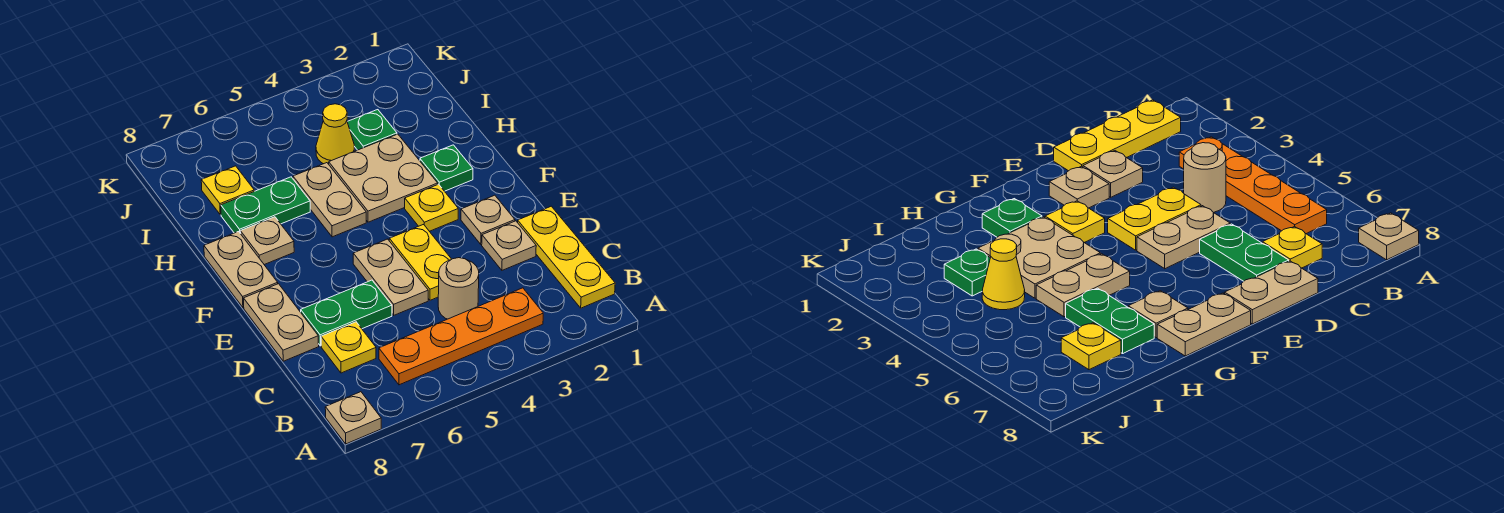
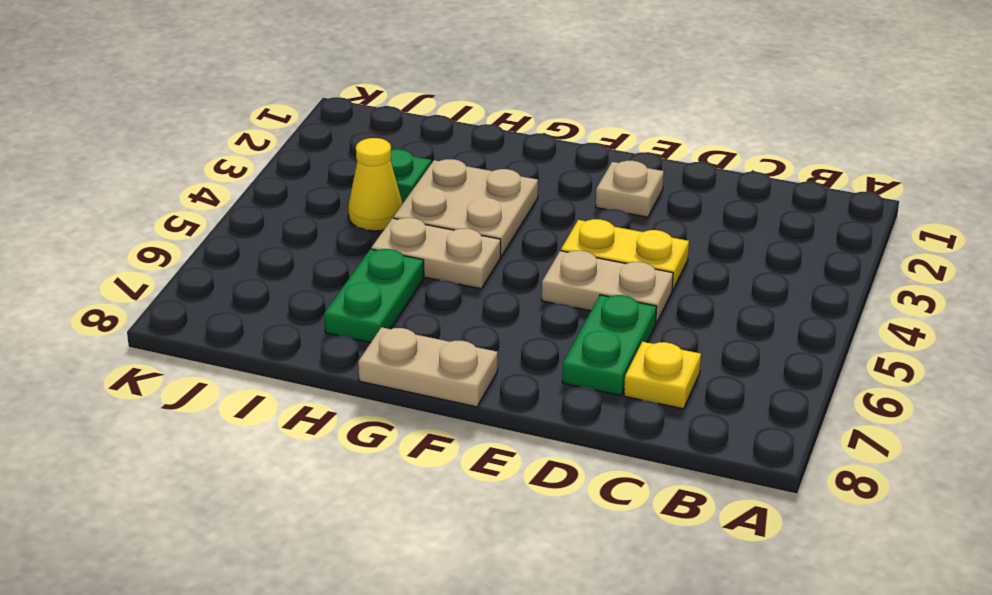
none -> tan plate A8 level 1
none -> yellow plate B1:D1 level 1
none -> orange plate B3:B6 level 1

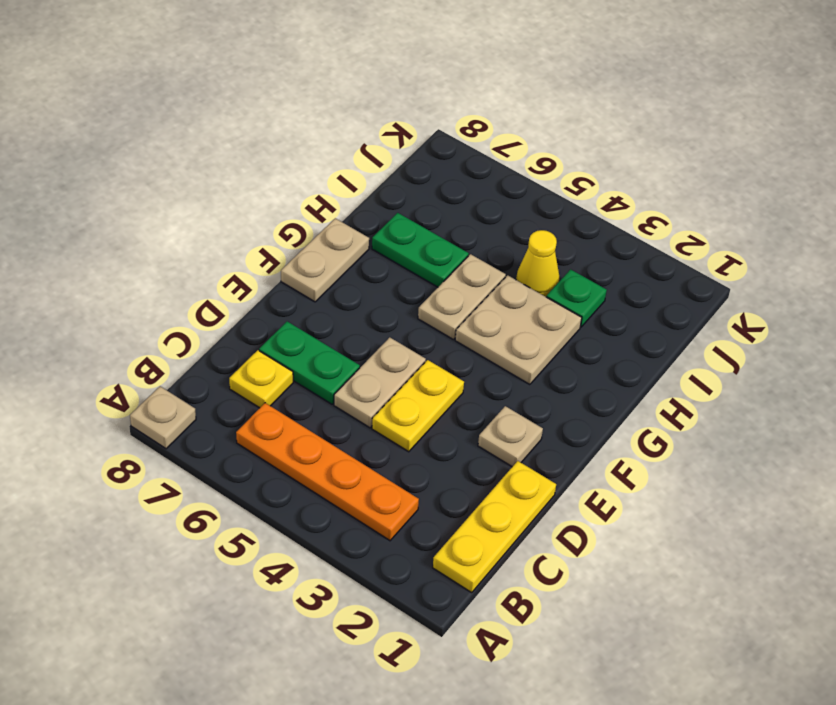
none -> tan round brick C4 level 1
none -> tan plate D2 level 1
none -> tan plate D8:E8 level 1

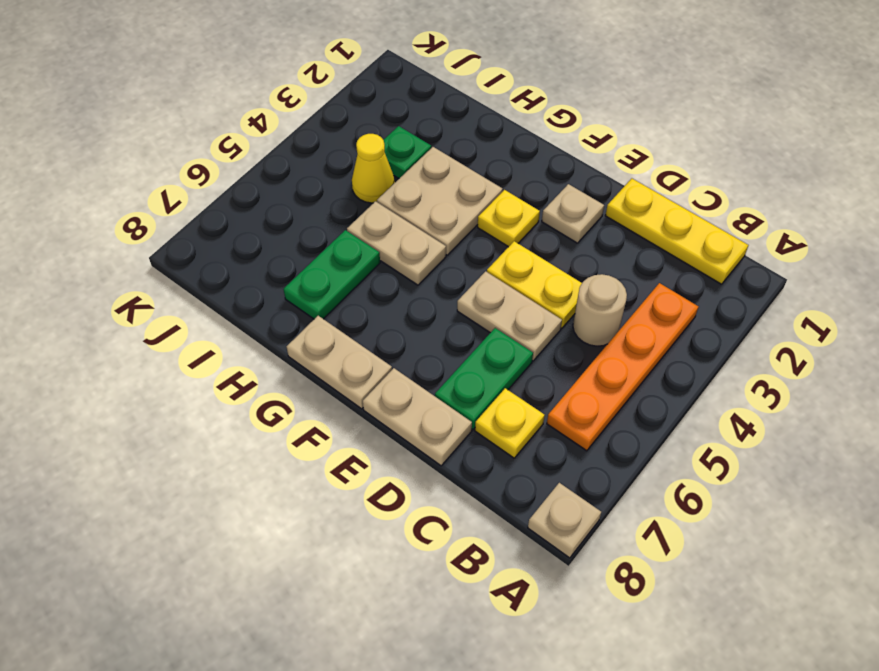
none -> tan plate D2 level 1
none -> green plate G2 level 1
none -> tan plate G7 level 1

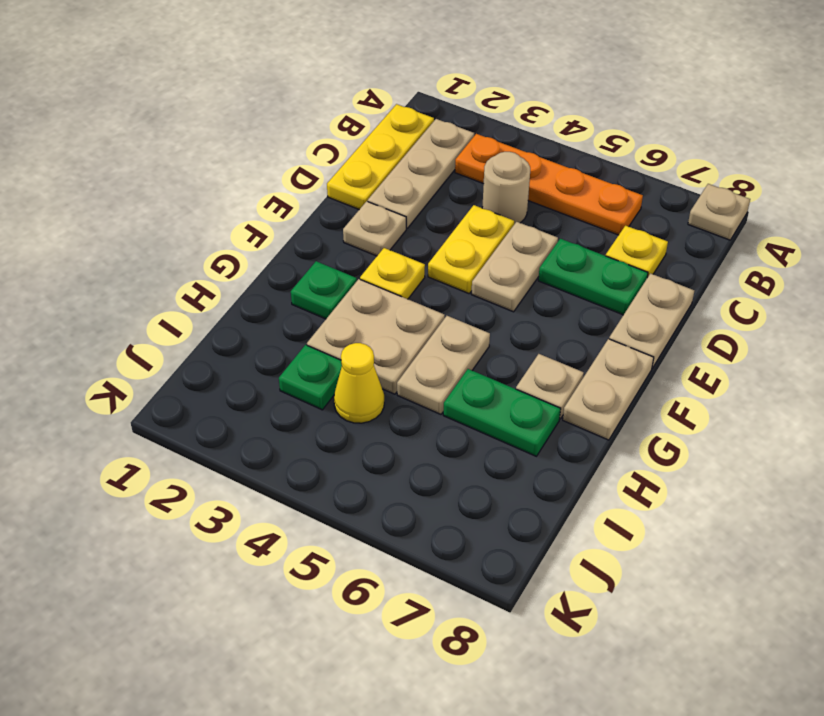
tan plate B2:D2 level 1 -> tan plate D2 level 1
none -> yellow plate I7 level 1

